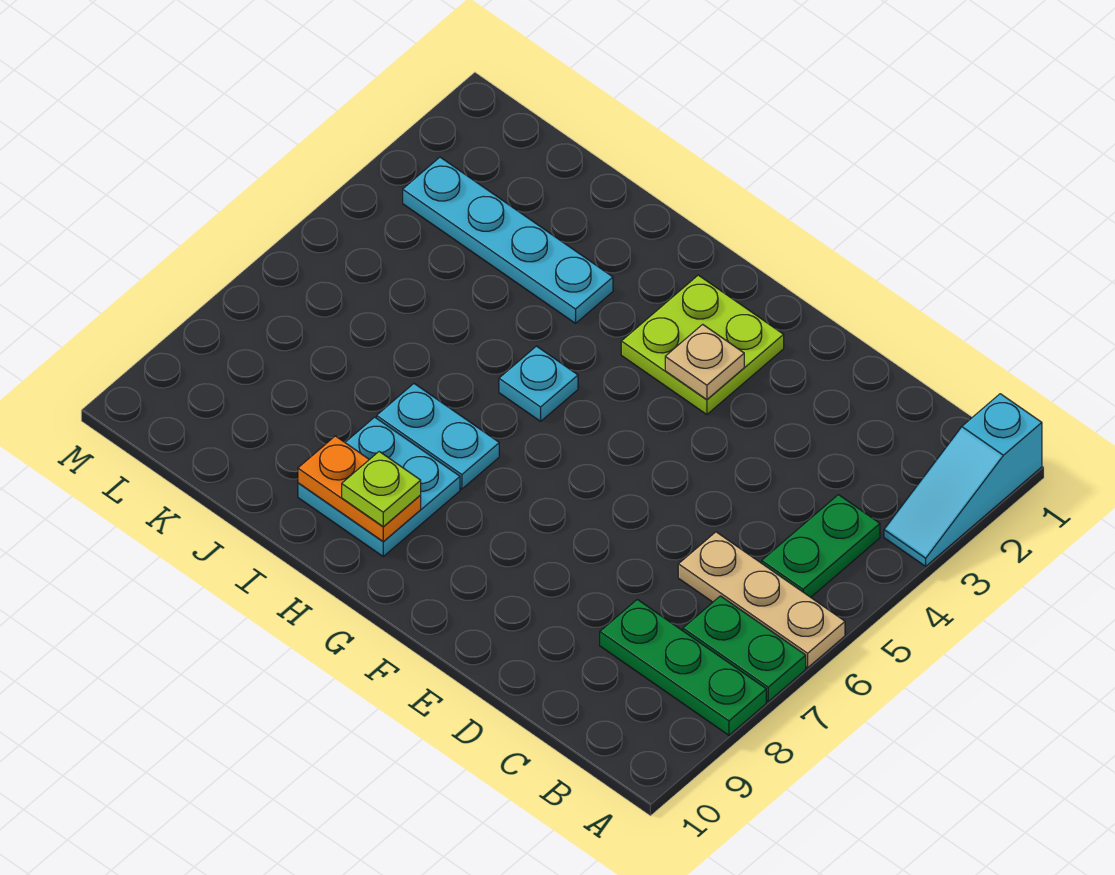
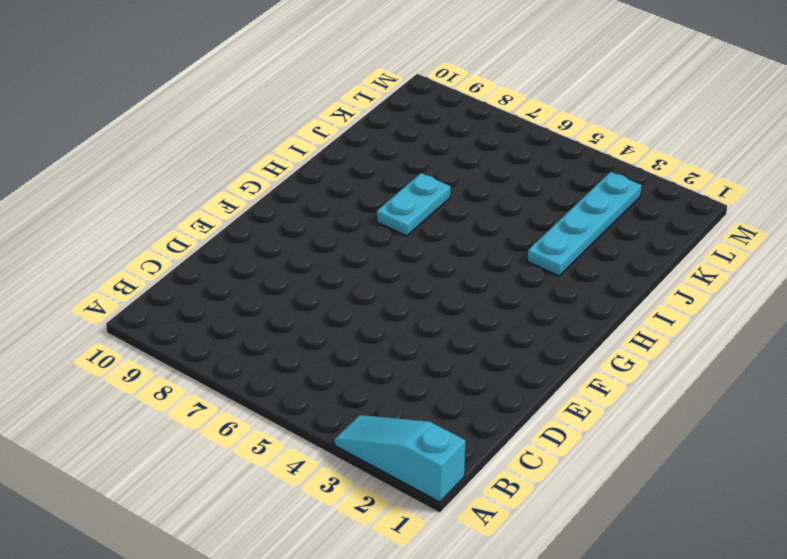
none -> tan plate A6:C6 level 1
none -> green plate A7:B7 level 1
none -> green plate A8:C8 level 1

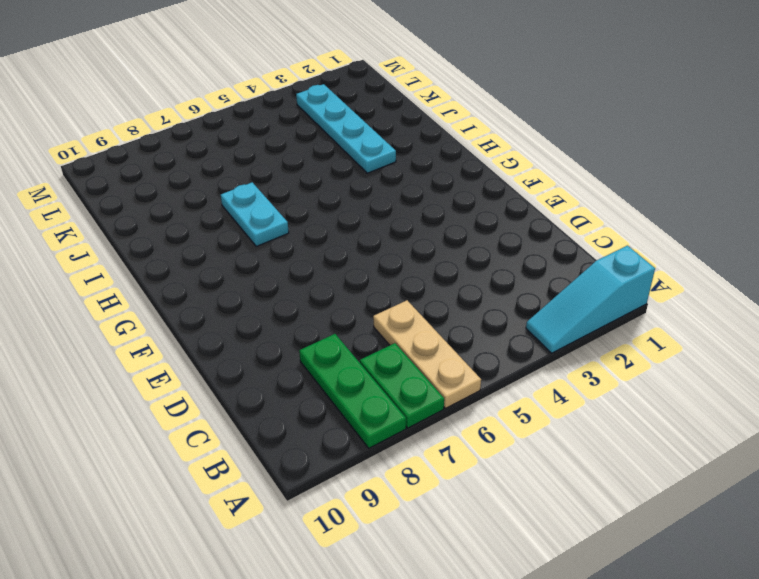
none -> green plate B4:B5 level 1
none -> lime plate F2:G3 level 1
none -> cyan plate H5 level 1

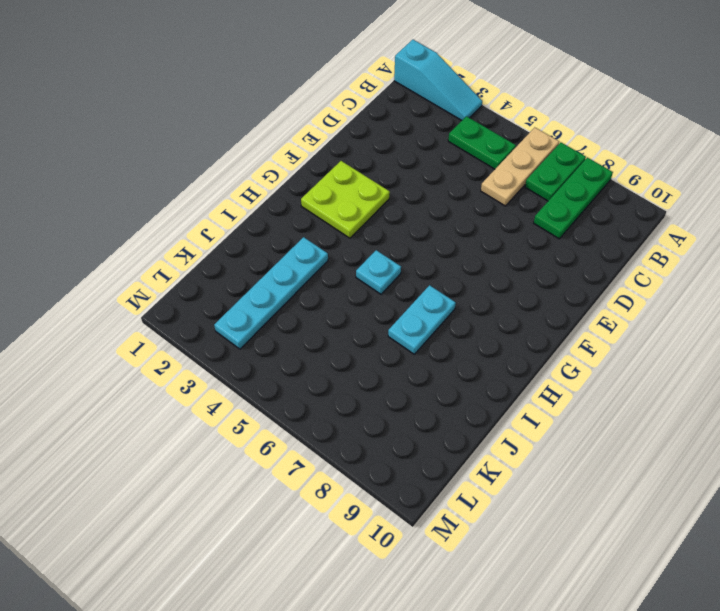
none -> cyan plate H8:I9 level 1
none -> tan plate F3 level 2
none -> orange plate H9:I9 level 2

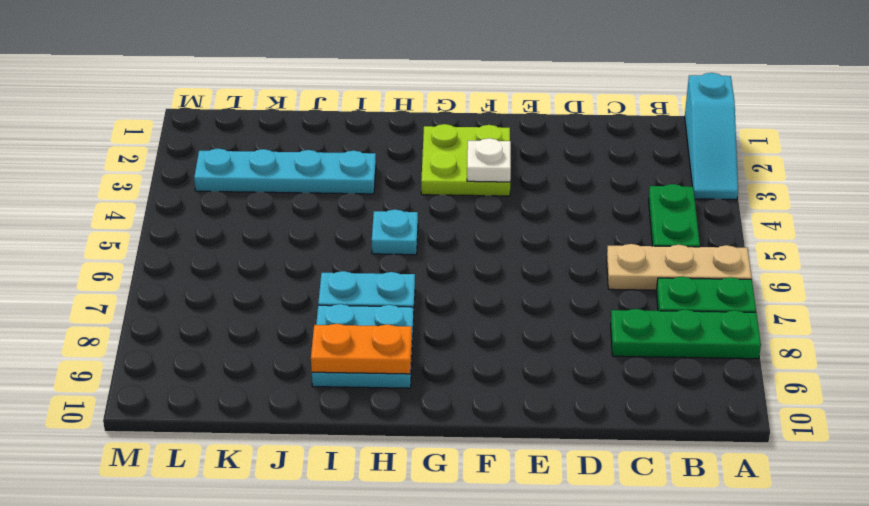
white plate F3 level 2 -> tan plate F3 level 2
none -> lime plate H9 level 3

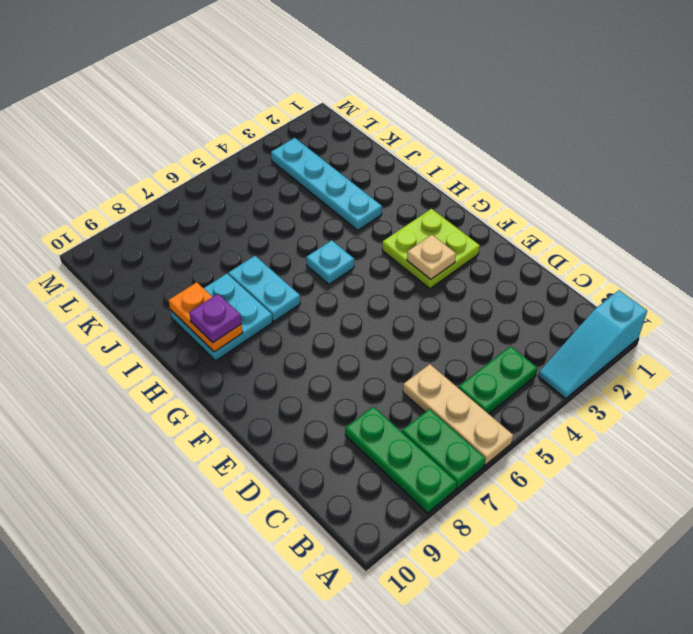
purple plate H9 level 3 -> lime plate H9 level 3

